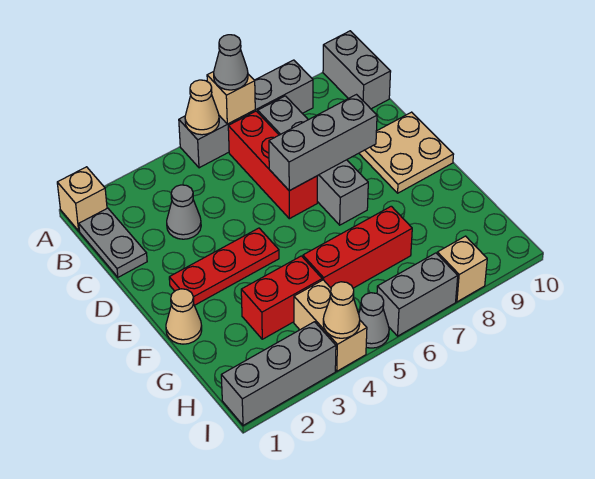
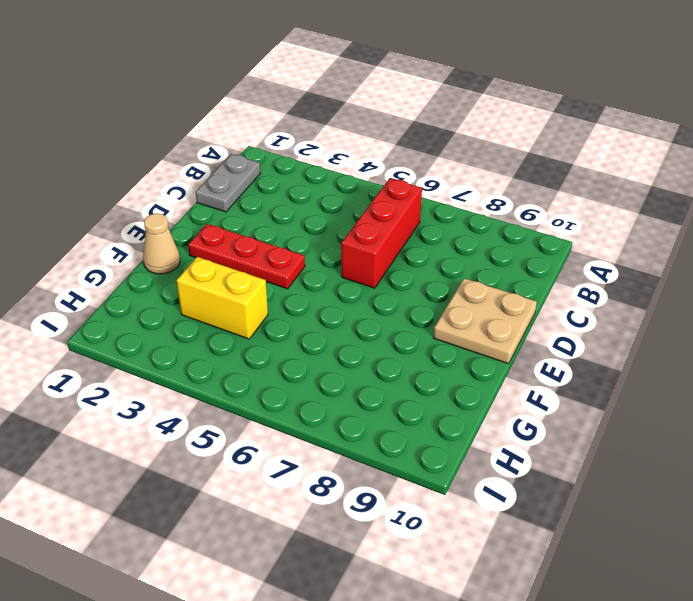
yellow brick G3:G4 level 1 -> red brick G3:G4 level 1
none -> tan brick A1 level 1
none -> grey brick A5:A8 level 1
none -> grey brick A10:B10 level 1

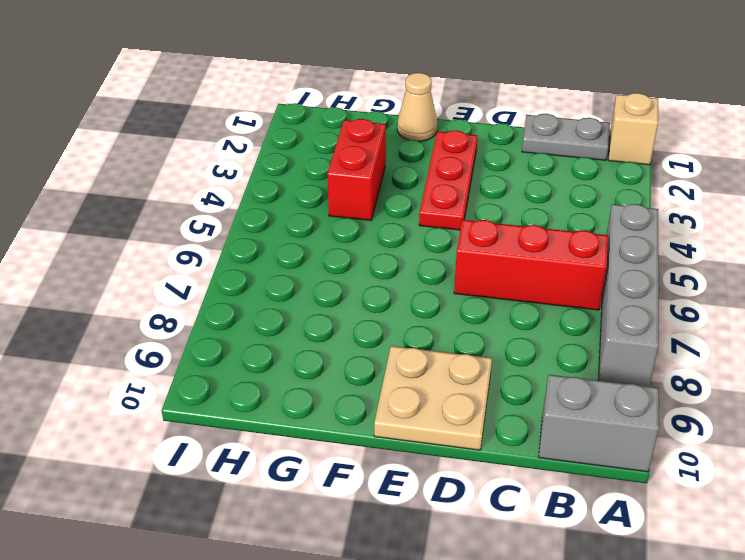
none -> grey brick B7:E7 level 1
none -> grey cone C3 level 1
none -> red brick G5:G7 level 1

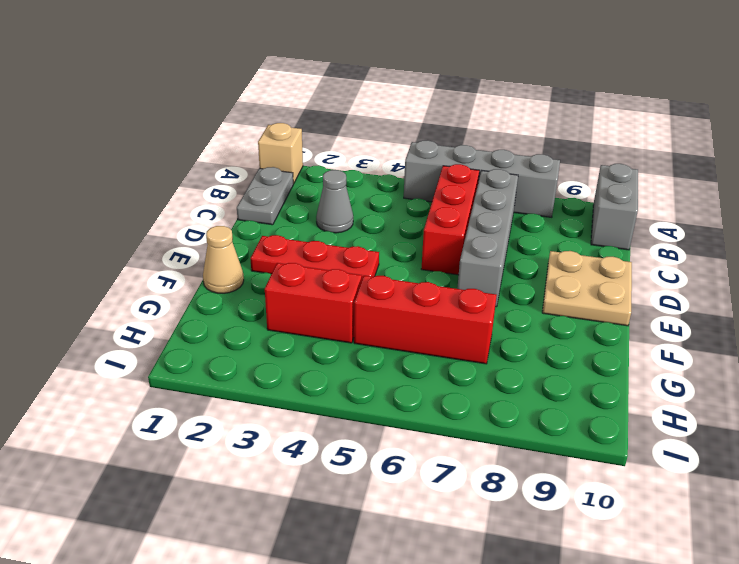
none -> tan brick H4:I4 level 1
none -> grey brick I1:I3 level 1
none -> grey cone I5 level 1

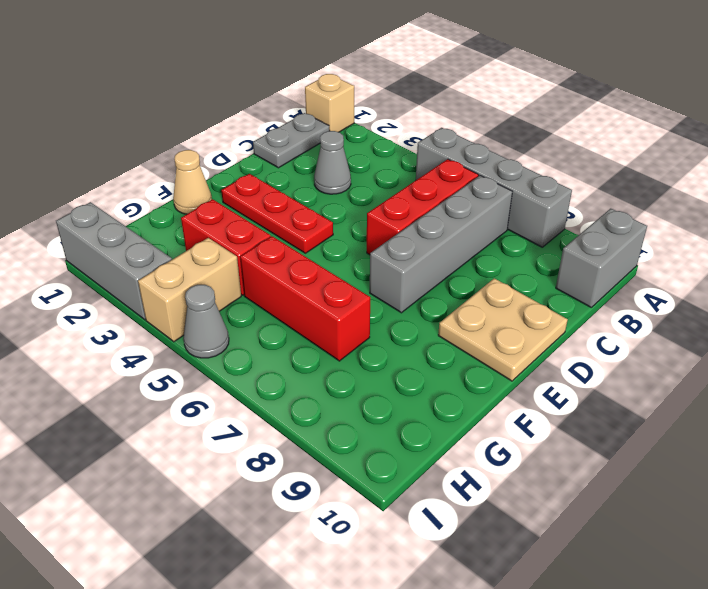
none -> grey brick I6:I7 level 1
none -> tan brick I8 level 1
none -> tan cone A5 level 2

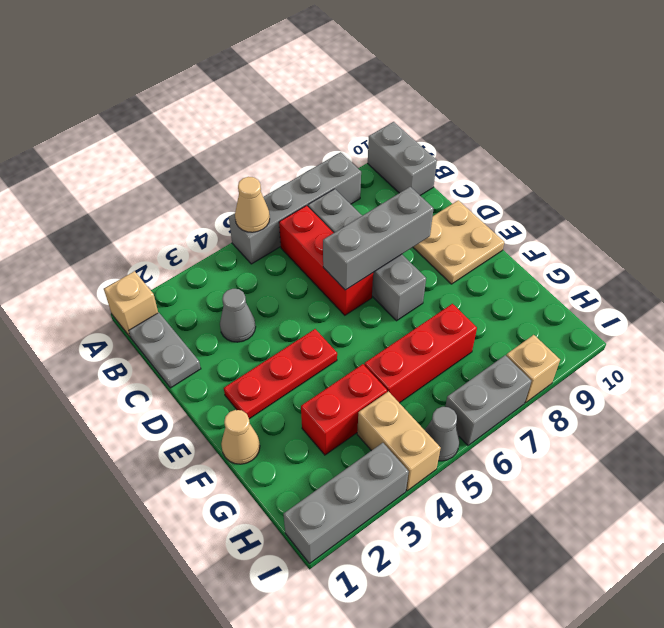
none -> tan brick A6 level 2
none -> tan cone I4 level 2
none -> grey cone A6 level 3

